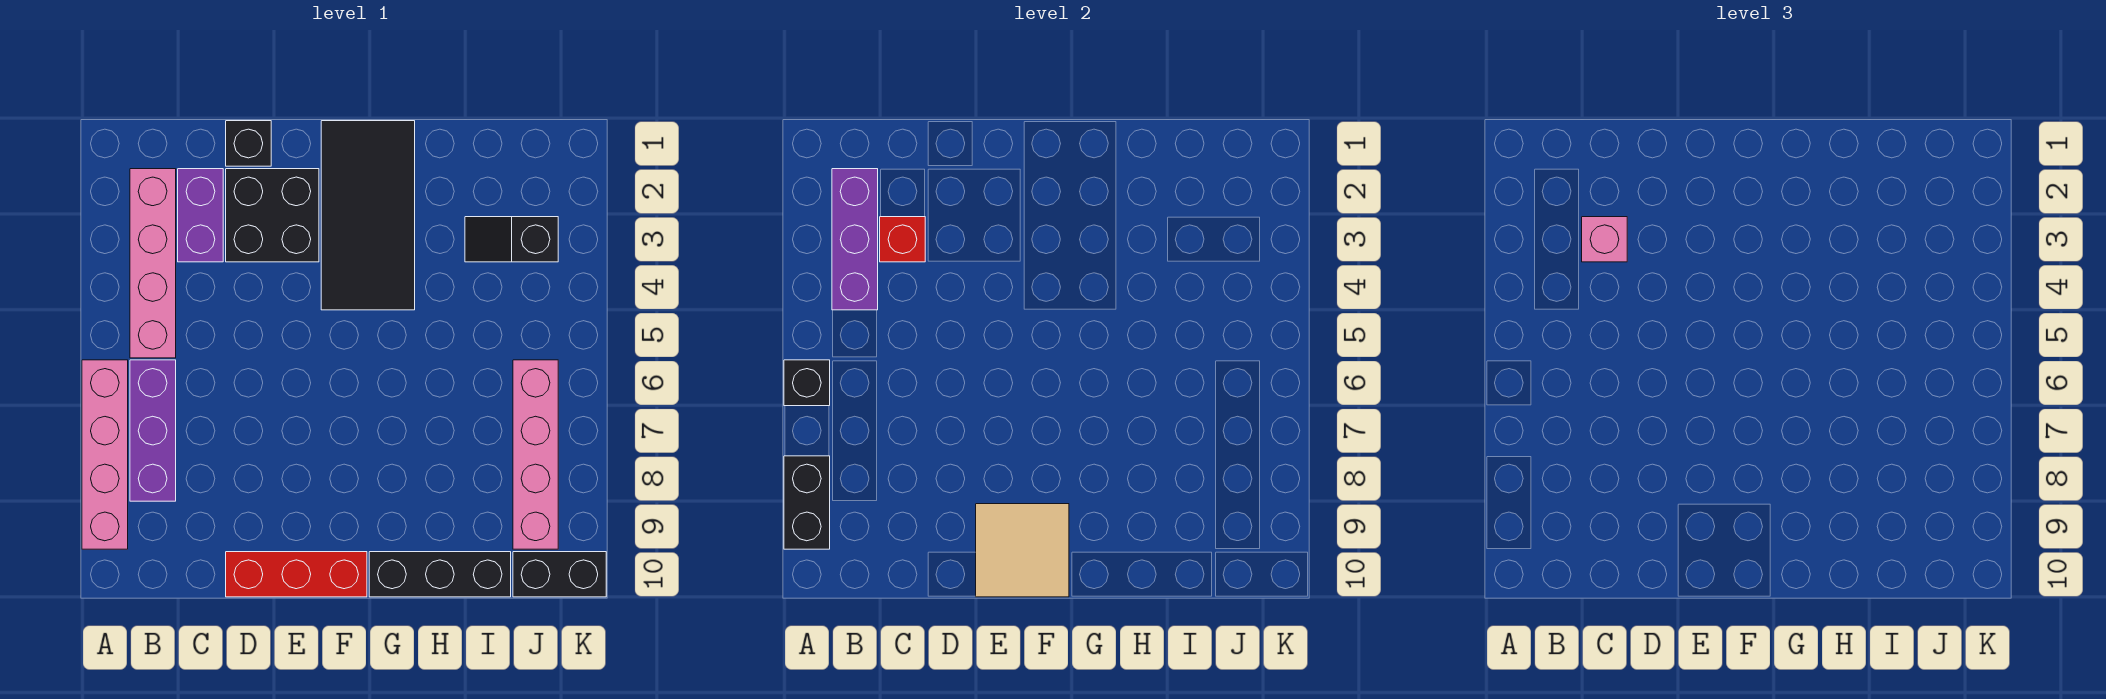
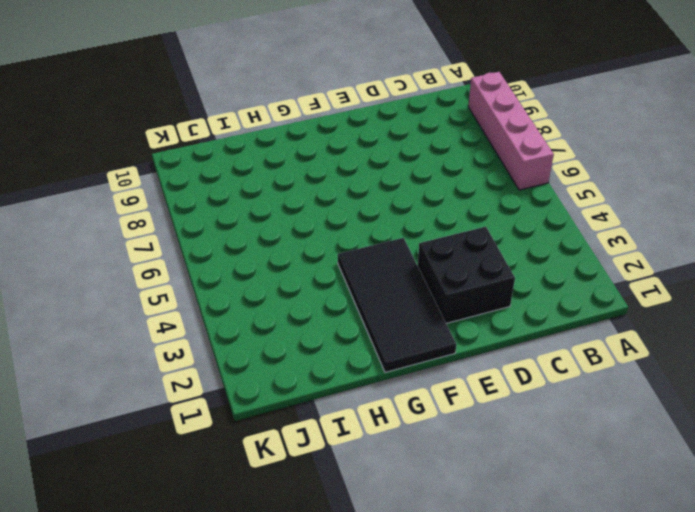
none -> pink brick B2:B5 level 1
none -> purple brick B6:B8 level 1
none -> purple brick C2:C3 level 1

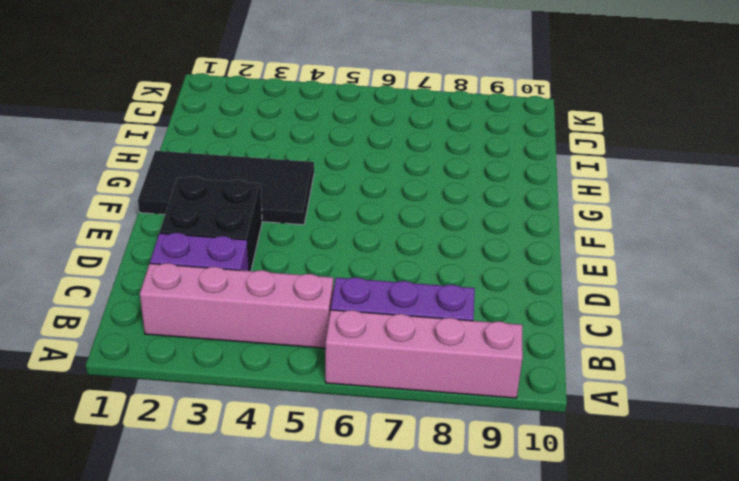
none -> black brick D1 level 1
none -> red brick D10:F10 level 1
none -> black brick G10:I10 level 1

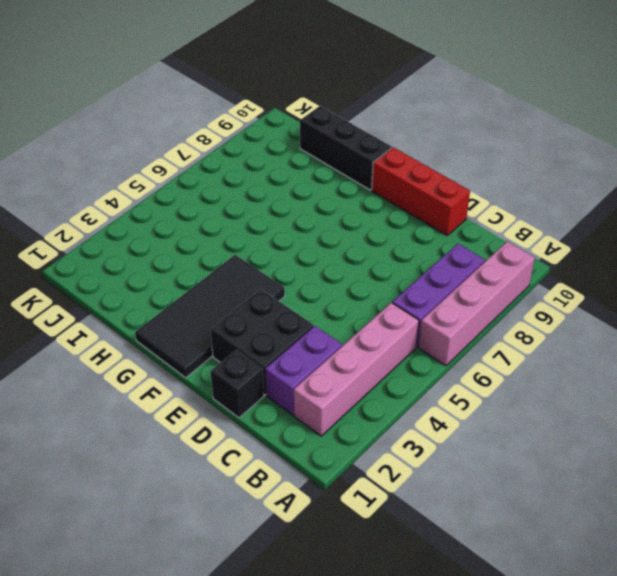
none -> black slope I3:J3 level 1 top J
none -> pink brick J6:J9 level 1
none -> black brick J10:K10 level 1

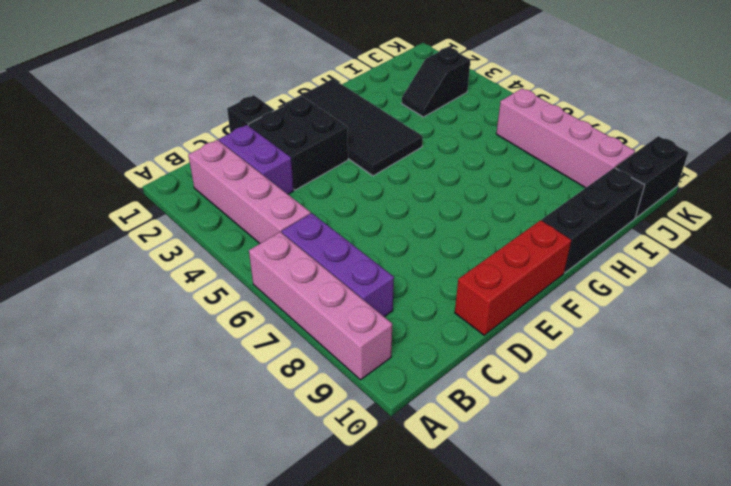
none -> black brick A6 level 2
none -> black brick A8:A9 level 2
none -> purple brick B2:B4 level 2

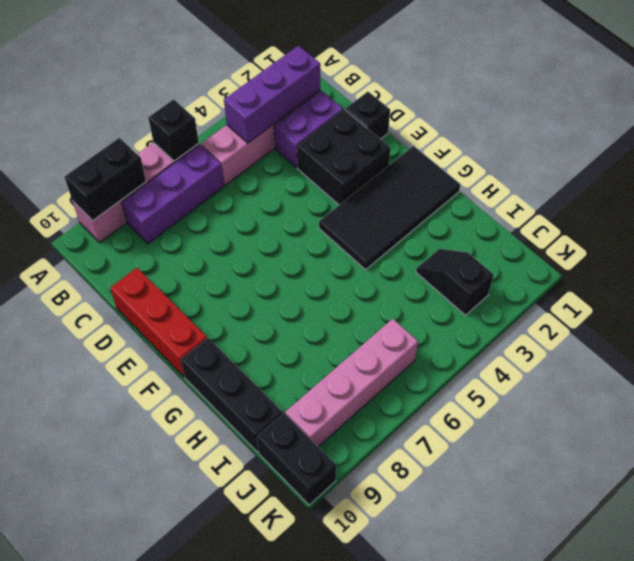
none -> red brick C3 level 2
none -> tan tile E9:F10 level 2
none -> pink brick C3 level 3

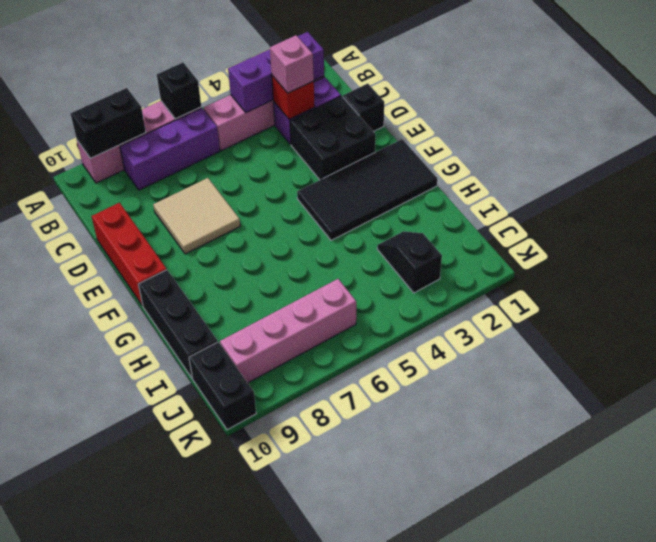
tan tile D7:E8 level 1 -> tan tile E9:F10 level 2

